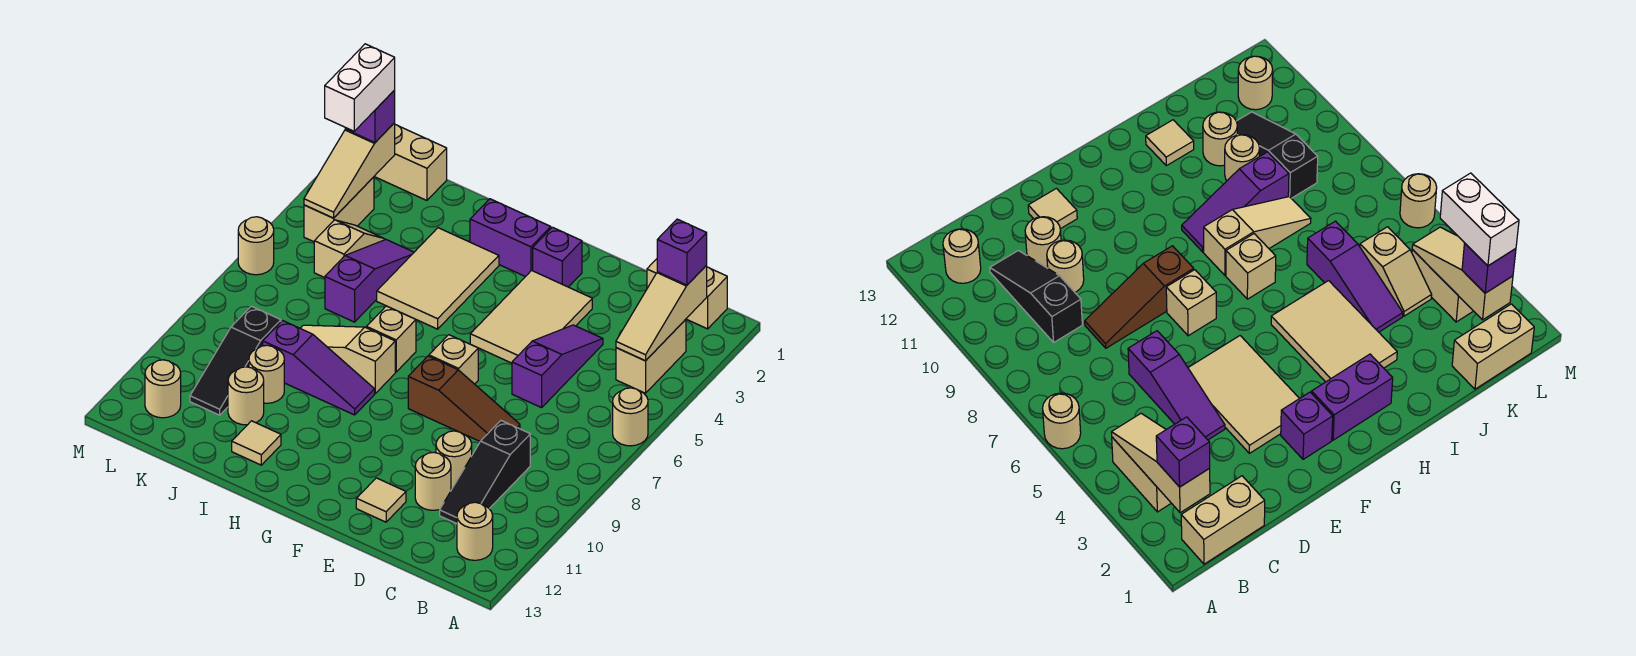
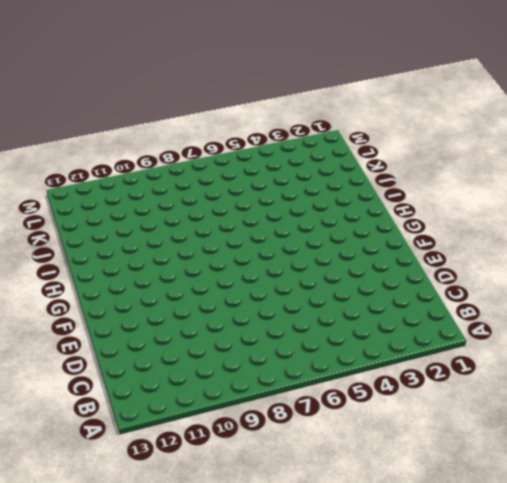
none -> tan round brick A6 level 1
none -> tan brick B1:C1 level 1
none -> tan brick B3:B4 level 1
none -> tan round brick B12 level 1

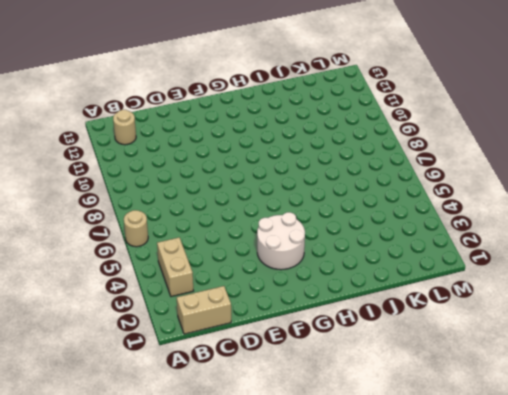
white round brick F3:G4 level 1 -> tan tile E3:F5 level 1
none -> black slope C9:C11 level 1 top 9
none -> purple slope D4:D6 level 1 top 6
none -> brown slope D8:F8 level 1 top F
none -> tan round brick D10 level 1

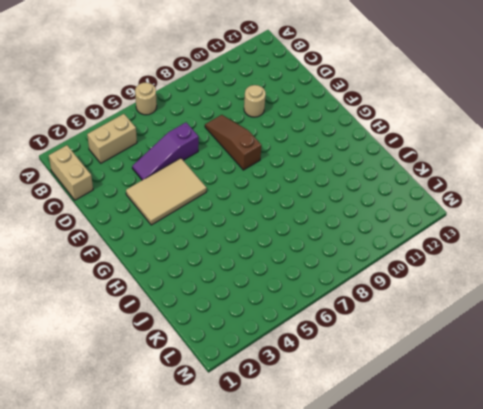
none -> tan round brick B12 level 1
none -> black slope C9:C11 level 1 top 9
none -> tan round brick D11 level 1
none -> tan tile E12 level 1

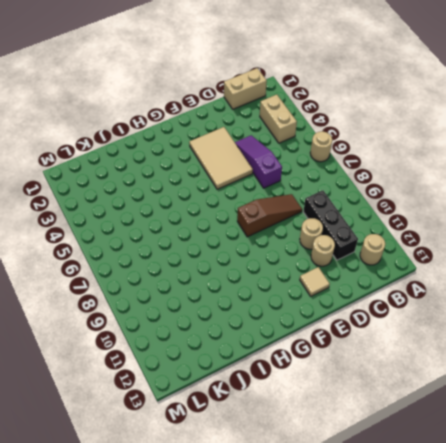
black brick C9:C11 level 1 -> black slope C9:C11 level 1 top 9
none -> purple brick F2 level 1
none -> tan brick F7 level 1
none -> purple brick G2:H2 level 1
none -> tan tile H3:I5 level 1

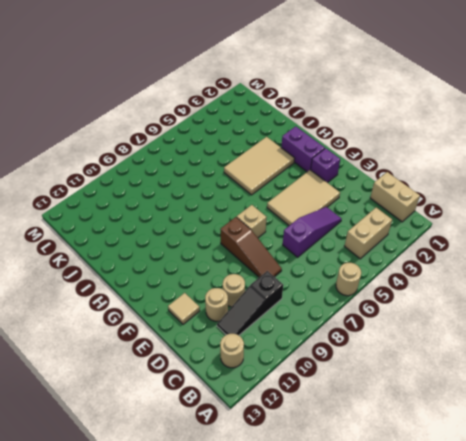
none -> tan brick H7 level 1
none -> tan slope H8:J8 level 1 top H
none -> purple slope H9:J9 level 1 top J
none -> tan tile I12 level 1

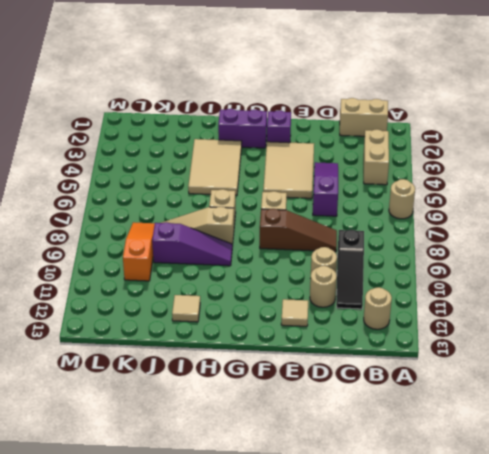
orange slope K8:K10 level 1 top 10 -> black slope K9:K11 level 1 top 9
none -> purple slope J4:J6 level 1 top 6
none -> tan round brick J10 level 1
none -> tan round brick J11 level 1
none -> tan brick K1:L1 level 1

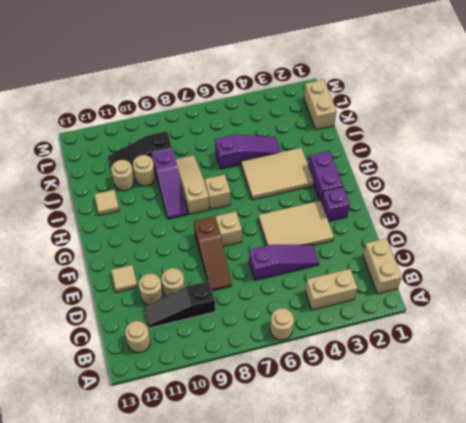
none -> tan slope K4:K5 level 1 top 5
none -> tan brick L3:L4 level 1
none -> tan round brick L12 level 1
none -> tan round brick M6 level 1

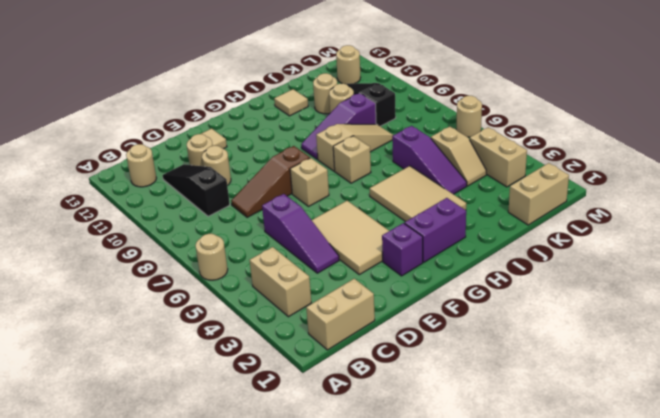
none -> tan slope B2:B4 level 2 top 2
none -> tan slope L2:L4 level 2 top 2
none -> purple brick B2 level 3
none -> purple brick L2 level 3

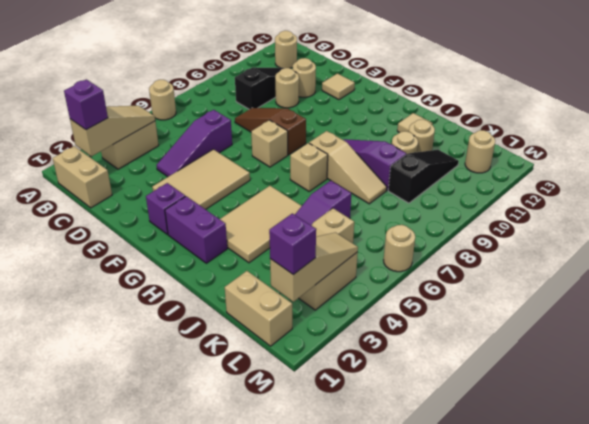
none -> white brick L2:L3 level 4

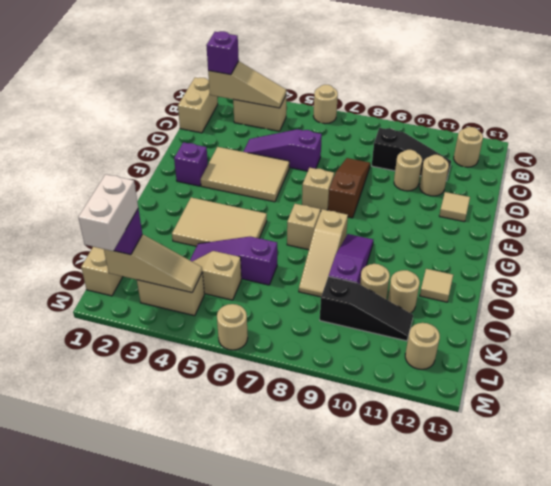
white brick L2:M2 level 4 -> white brick L2:L3 level 4
none -> purple brick G2:H2 level 1

